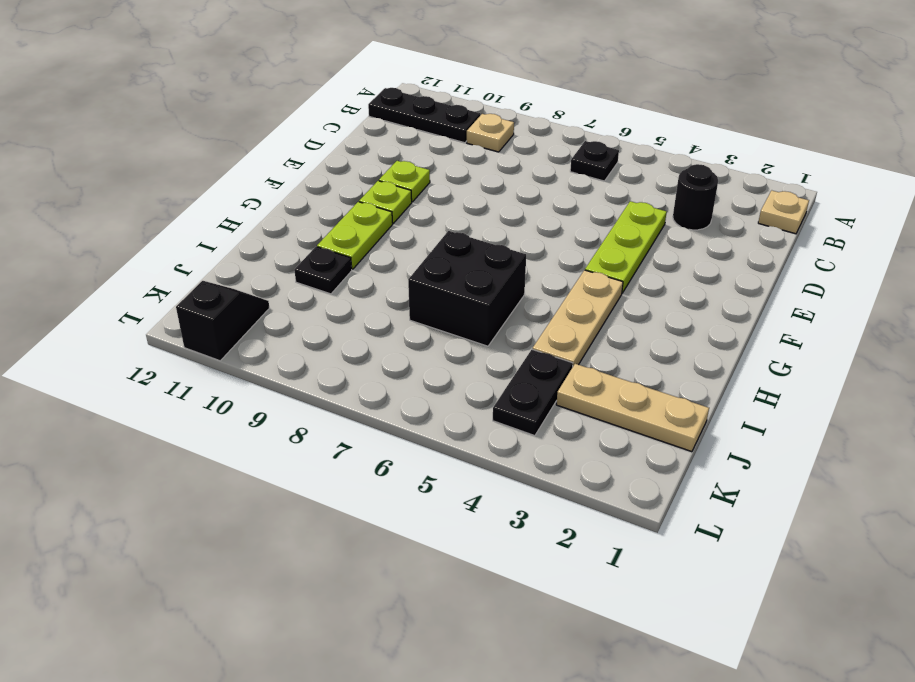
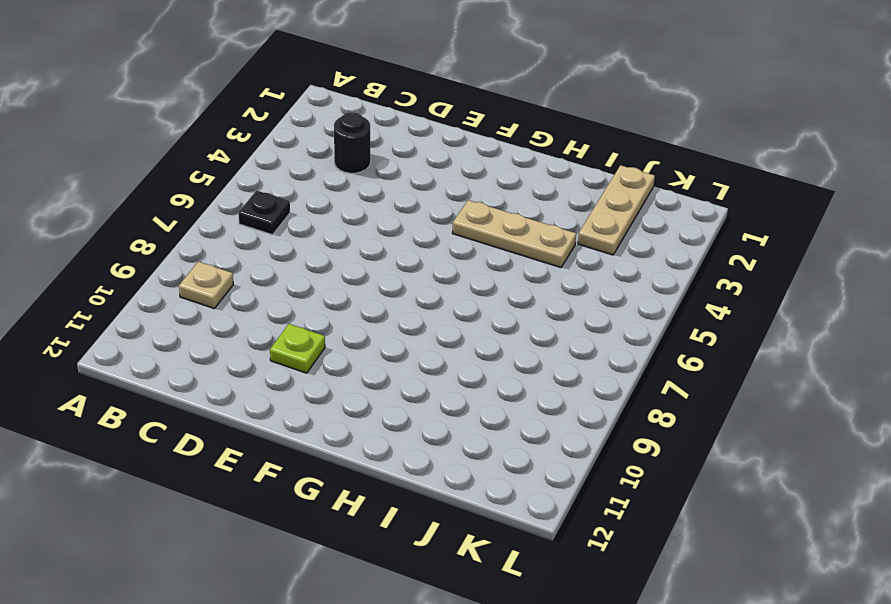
none -> tan plate B1 level 1
none -> black plate B10:B12 level 1
none -> lime plate D4:F4 level 1

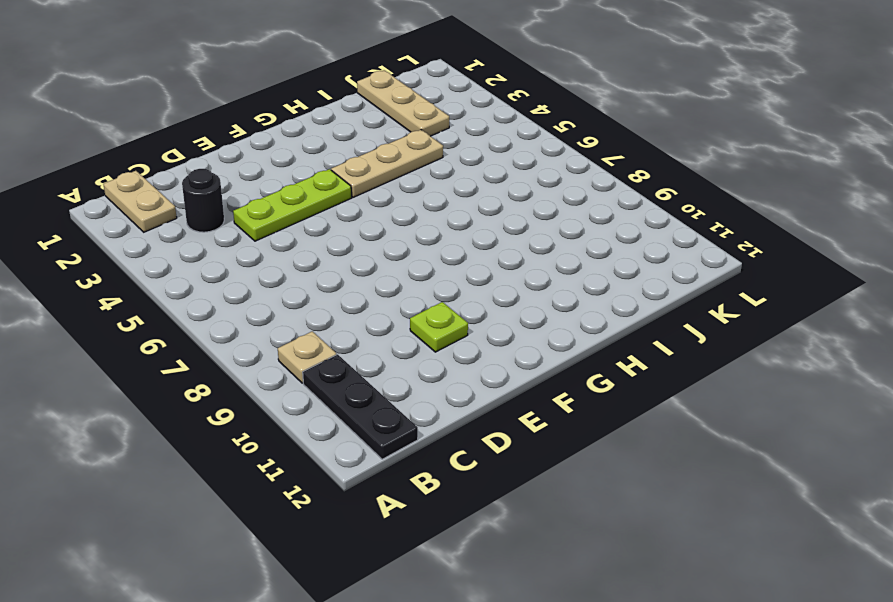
tan plate B1:B2 level 1 -> tan plate B1 level 1
none -> black plate B6 level 1
none -> lime plate F10 level 1
none -> lime plate G10:H10 level 1

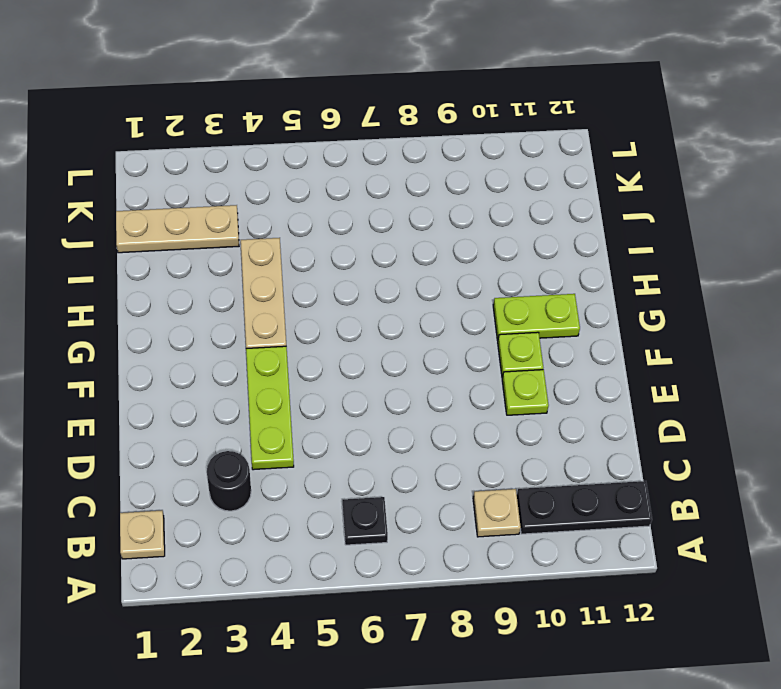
lime plate G10:G11 level 1 -> lime plate G10:H10 level 1
none -> black brick H6:I7 level 1
none -> black plate I10 level 1
none -> black plate J4:K4 level 1

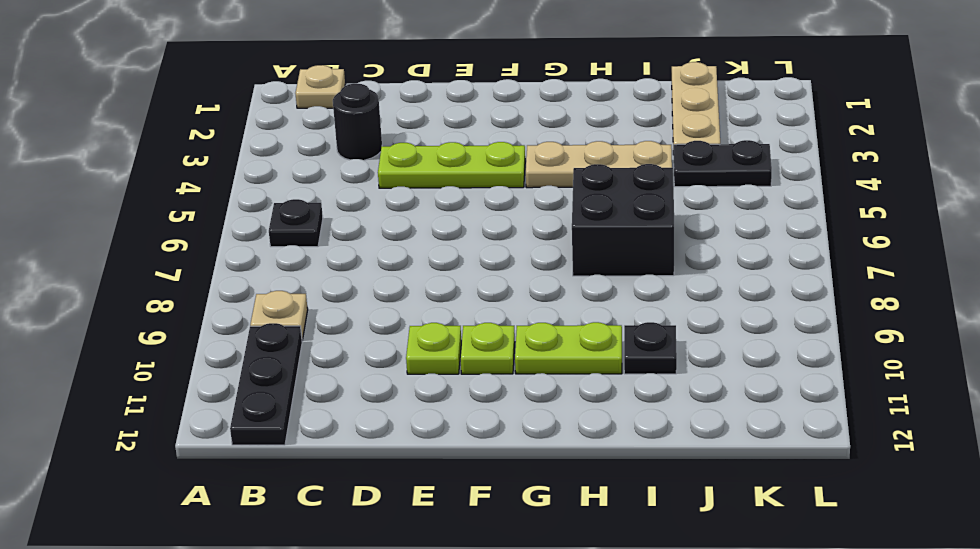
none -> black slope K11:L11 level 1 top L

